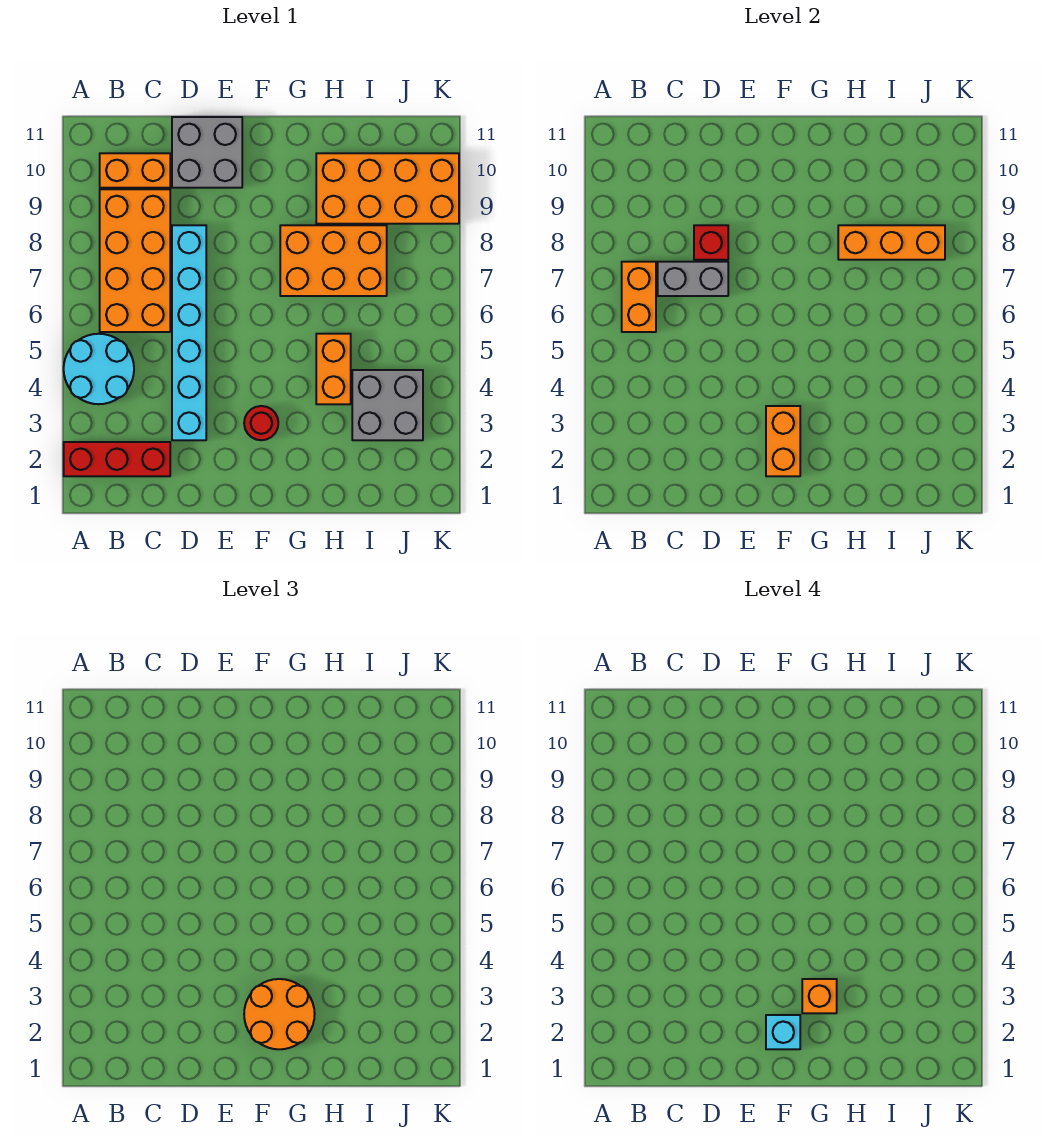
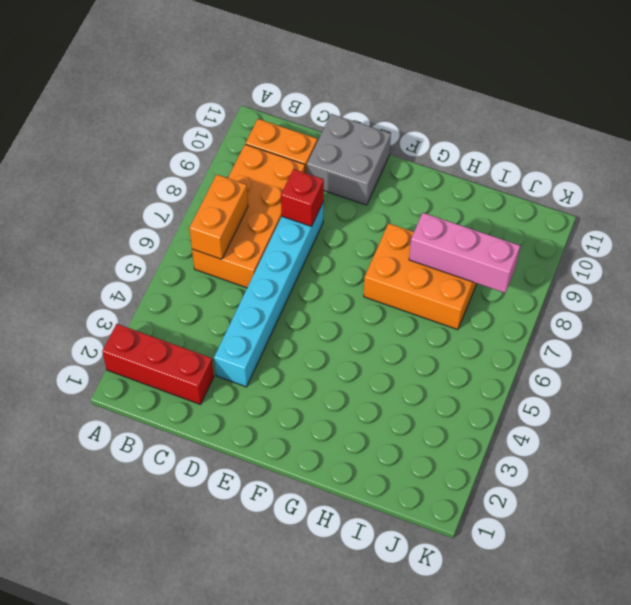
pink brick H8:J8 level 2 -> orange brick H8:J8 level 2
none -> cyan round brick A4:B5 level 1
none -> red round brick F3 level 1
none -> orange brick H4:H5 level 1

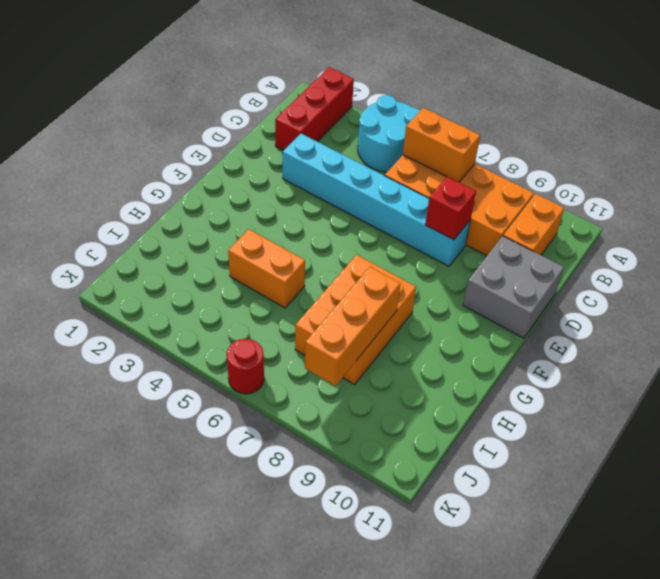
red round brick K6 level 1 -> red round brick F3 level 1
none -> orange brick H9:K10 level 1
none -> grey brick I3:J4 level 1
none -> grey brick C7:D7 level 2

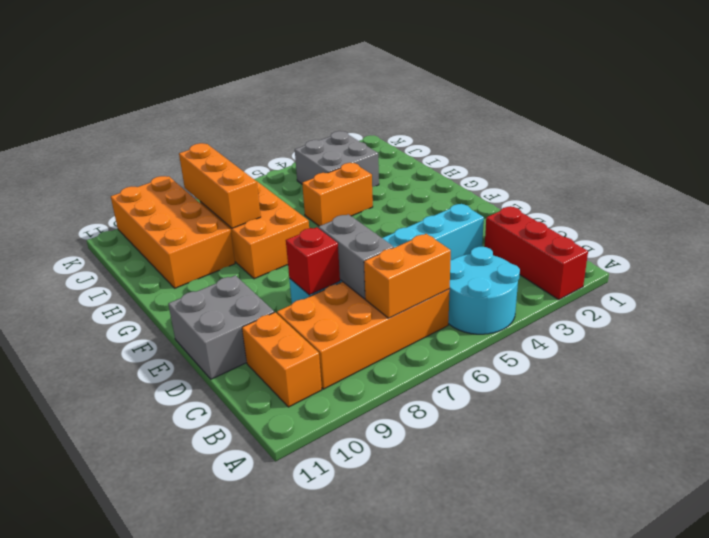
none -> red round brick F3 level 1
none -> orange brick F2:F3 level 2
none -> orange round brick F2:G3 level 3

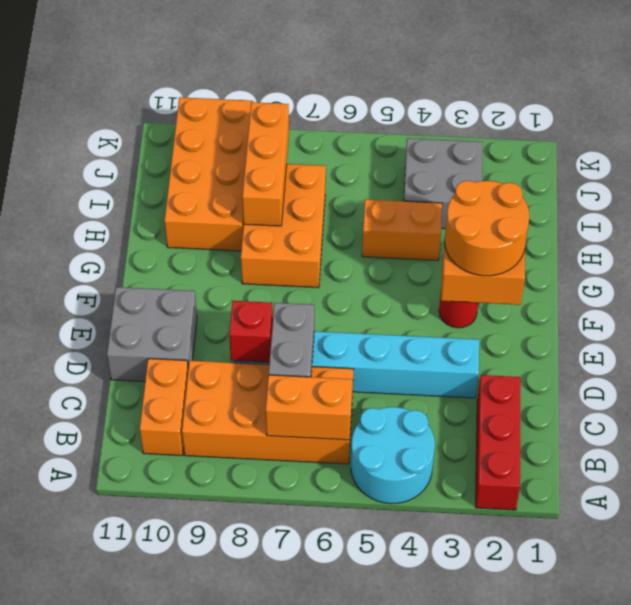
none -> cyan brick F2 level 4
none -> orange brick G3 level 4

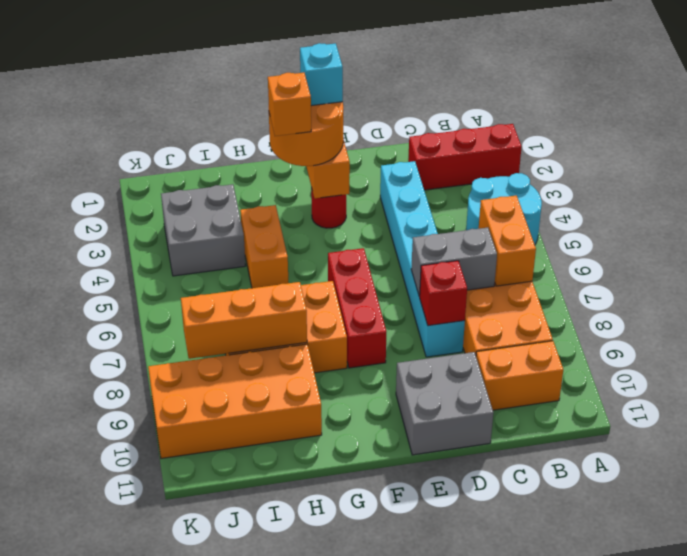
red brick F6:F8 level 1 -> none

